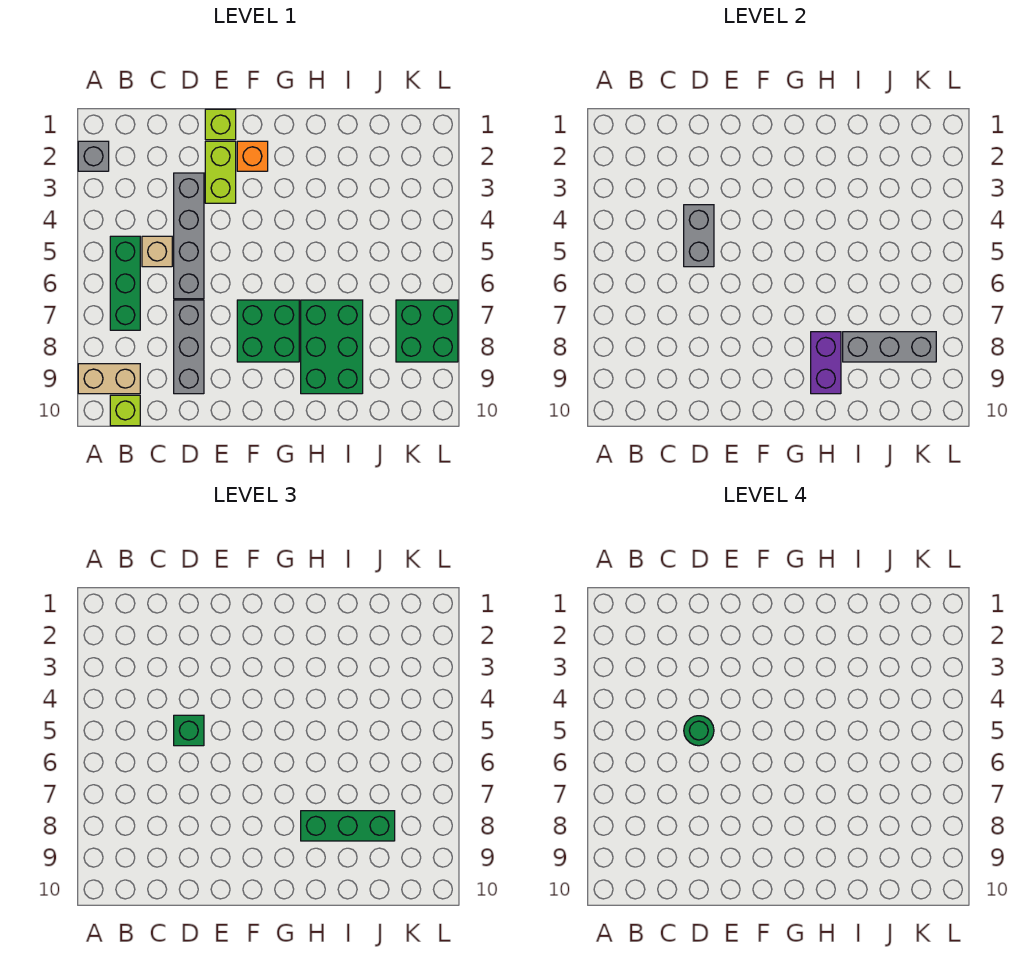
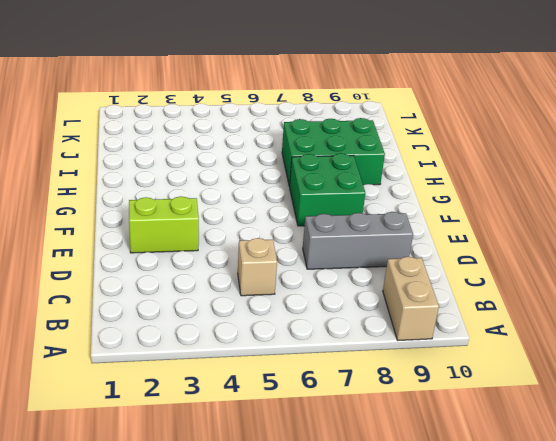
none -> grey brick A2 level 1
none -> green brick B5:B7 level 1
none -> lime brick B10 level 1

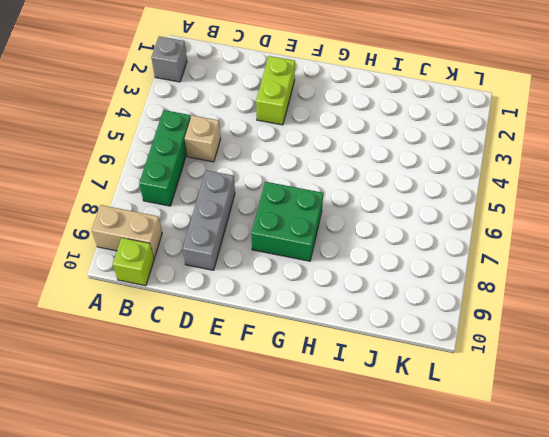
none -> grey brick D3:D6 level 1
none -> lime brick E1 level 1
none -> orange brick F2 level 1

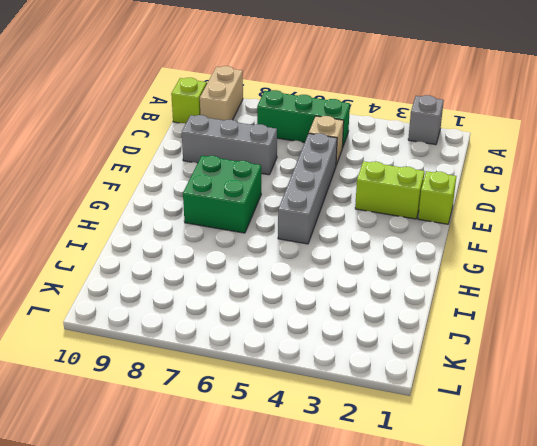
grey brick D5:G5 level 1 -> grey brick D3:D6 level 1
none -> orange brick F2 level 1
none -> green brick H7:I9 level 1
none -> green brick K7:L8 level 1

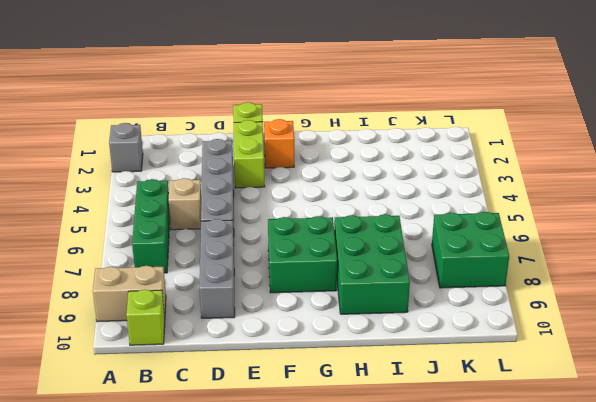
none -> grey brick D4:D5 level 2
none -> purple brick H8:H9 level 2
none -> grey brick I8:K8 level 2

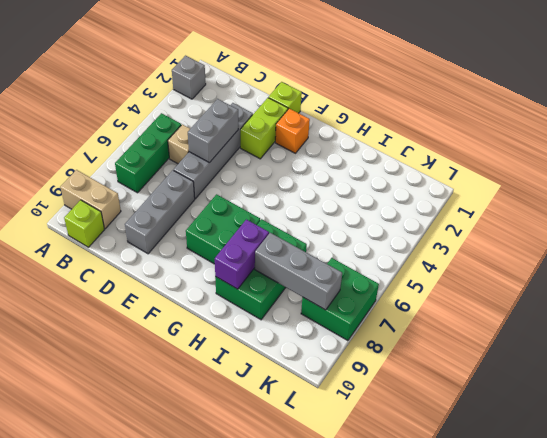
none -> green brick D5 level 3
none -> green brick H8:J8 level 3
none -> green round brick D5 level 4

